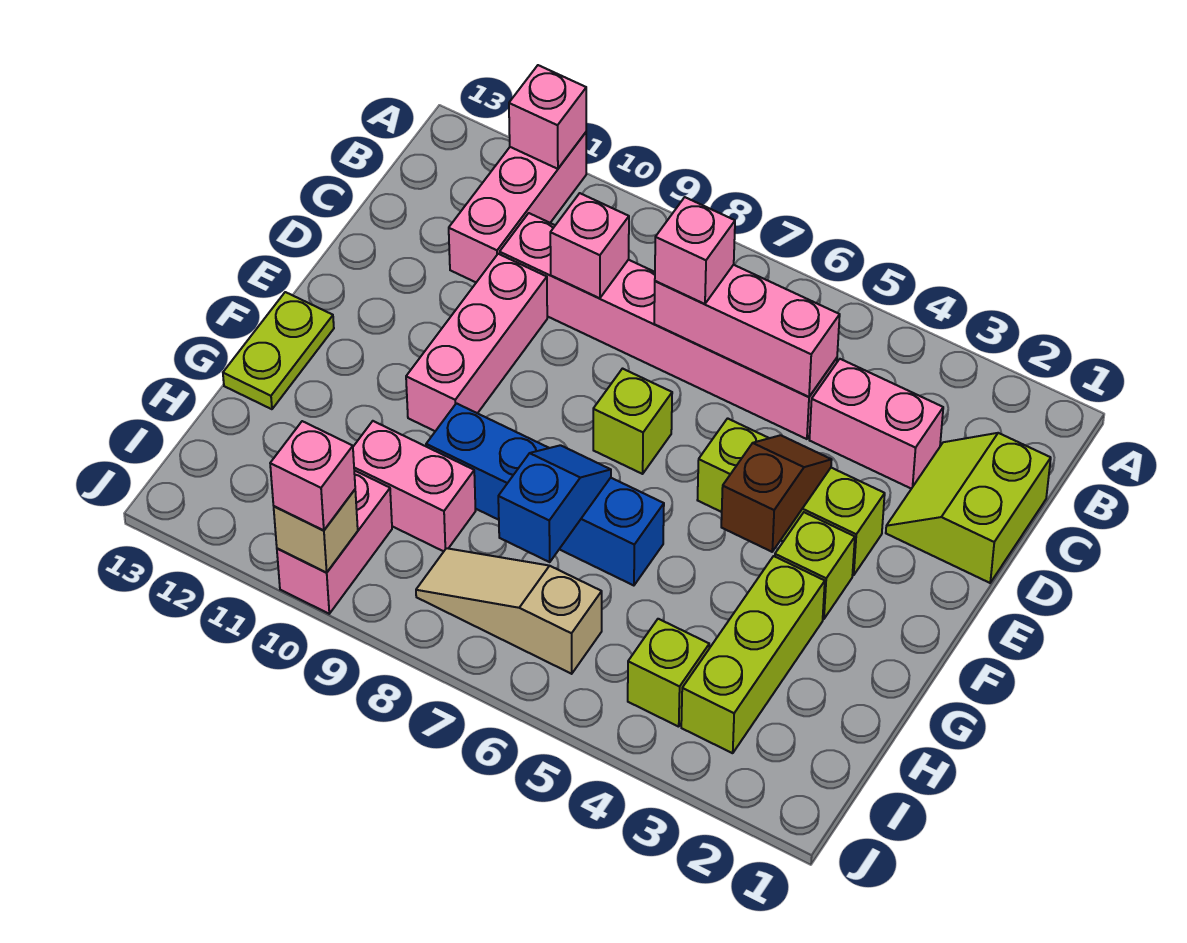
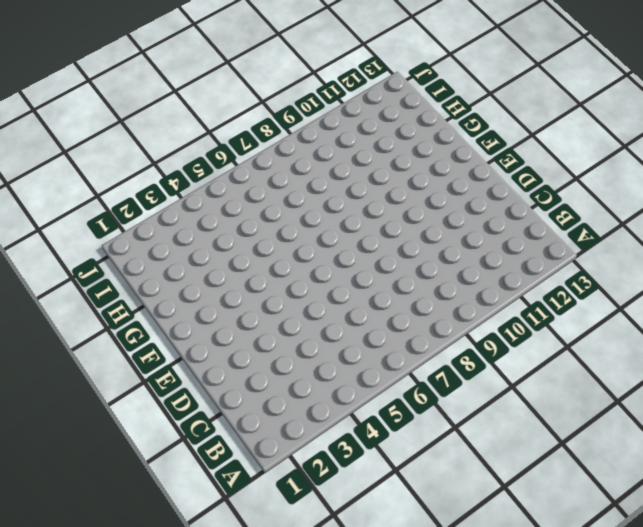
none -> pink brick A11:C11 level 1
none -> lime slope C1:D2 level 1 top 1
none -> pink brick C3:C4 level 1

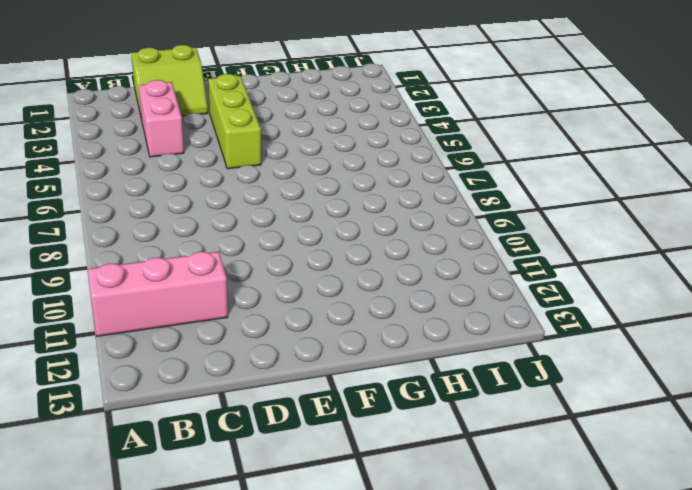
none -> pink brick C5:C10 level 1
none -> pink brick D10:F10 level 1
none -> lime brick E7 level 1

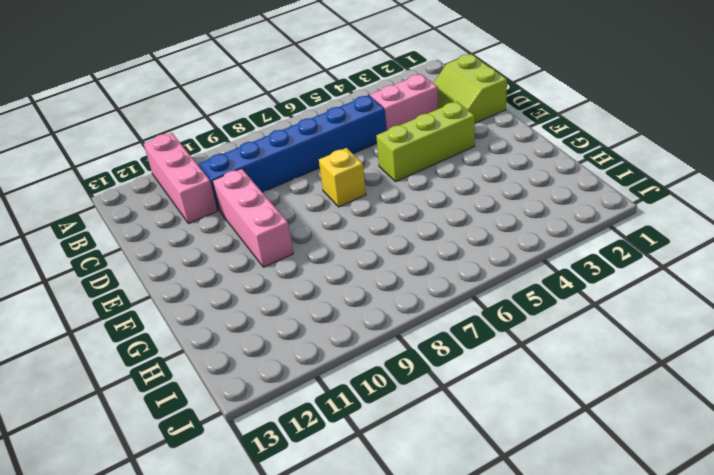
blue brick C5:C10 level 1 -> pink brick C5:C10 level 1
yellow brick E7 level 1 -> lime brick E7 level 1
none -> lime brick F3 level 1
none -> lime plate F13:G13 level 1
none -> lime brick G3:I3 level 1

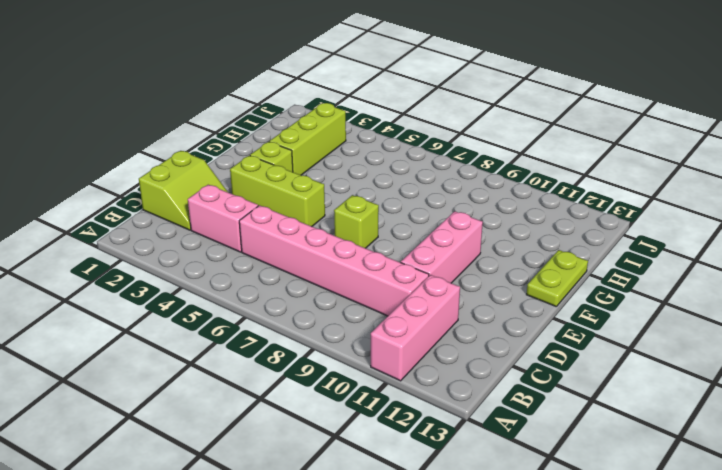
none -> blue brick G6:G9 level 1
none -> pink brick H9:H10 level 1
none -> lime brick I4 level 1

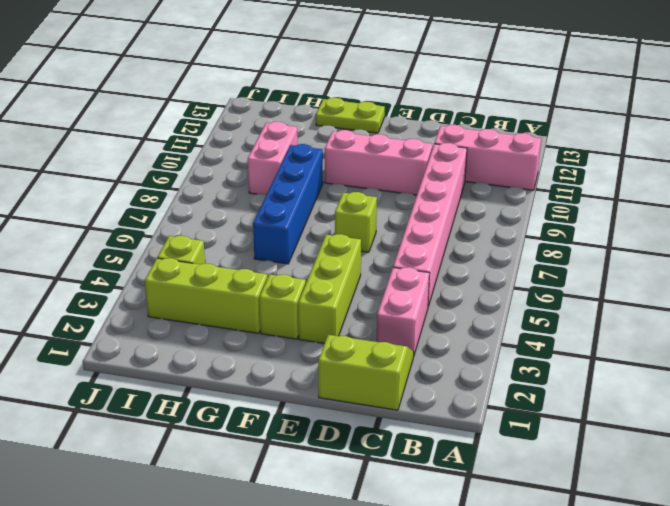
none -> tan slope I6:I8 level 1 top 6
none -> pink brick I10:J10 level 1
none -> pink brick A11 level 2

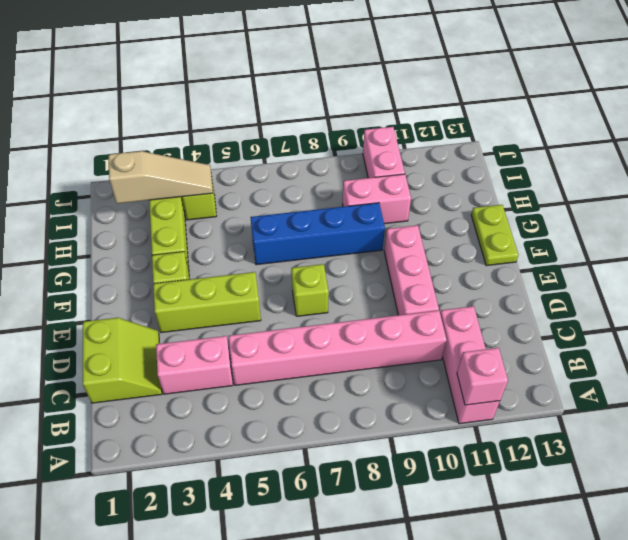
tan slope I2:I4 level 2 top 2 -> tan slope I6:I8 level 1 top 6
none -> pink brick C5:C7 level 2
none -> pink brick C9 level 2
none -> brown slope E4:F4 level 2 top F

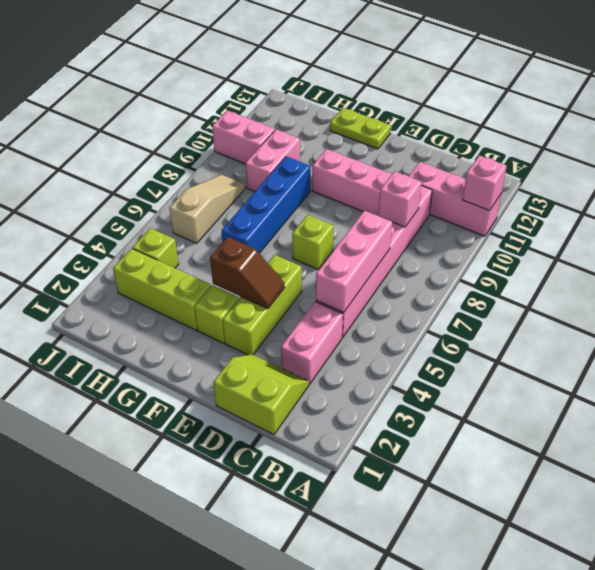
none -> blue slope G7:H7 level 2 top H
none -> tan brick J10 level 2
none -> pink brick C7 level 3

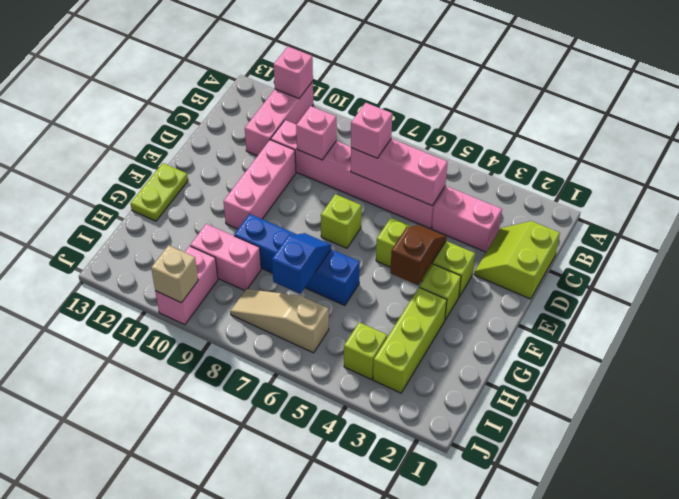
none -> pink brick J10 level 3

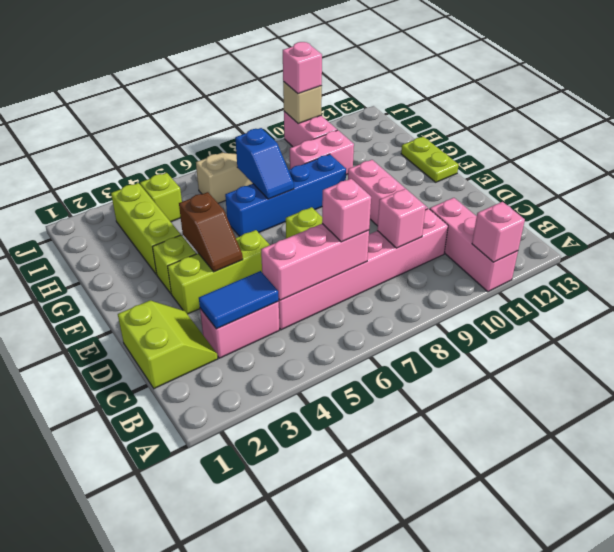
blue tile C3:C4 level 2 -> none

